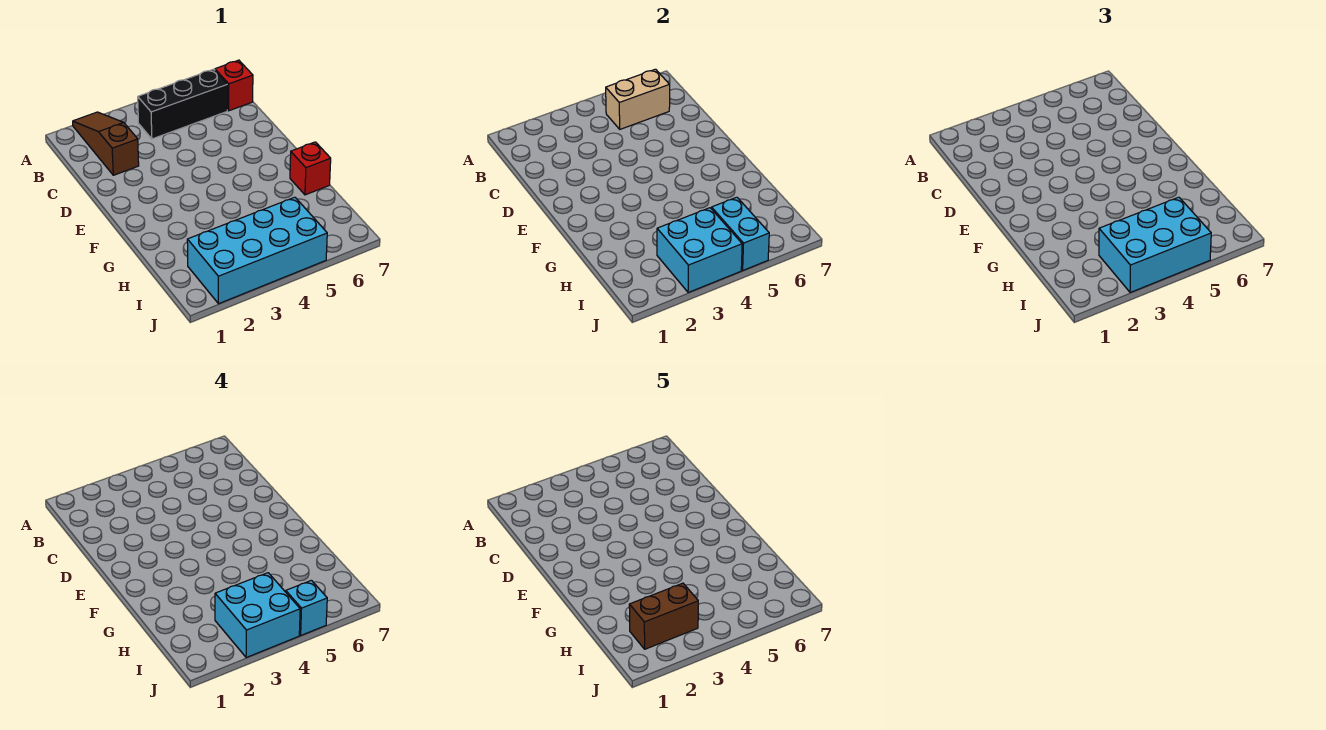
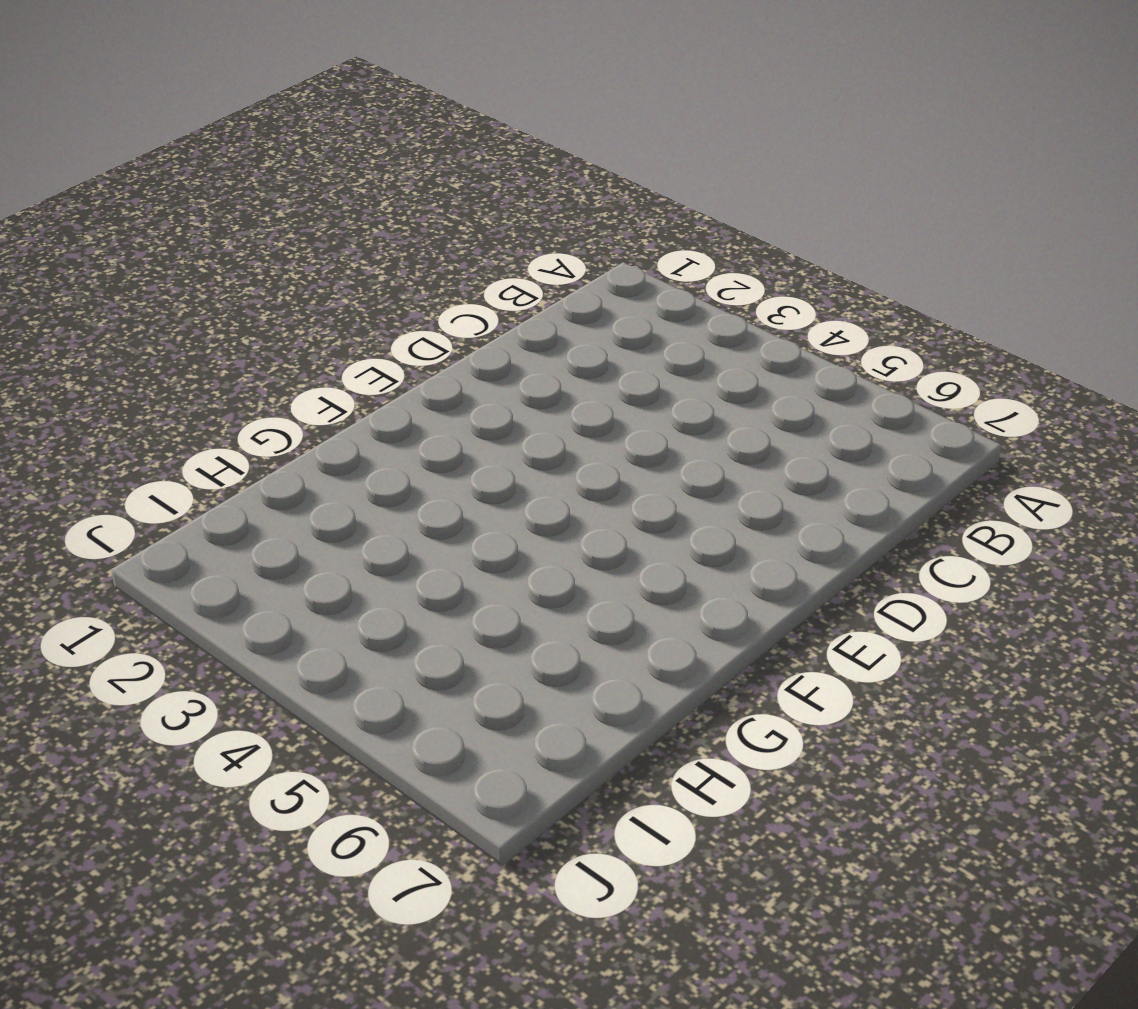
none -> brown slope A2:C2 level 1 top C
none -> black brick B4:B6 level 1
none -> red brick B7 level 1

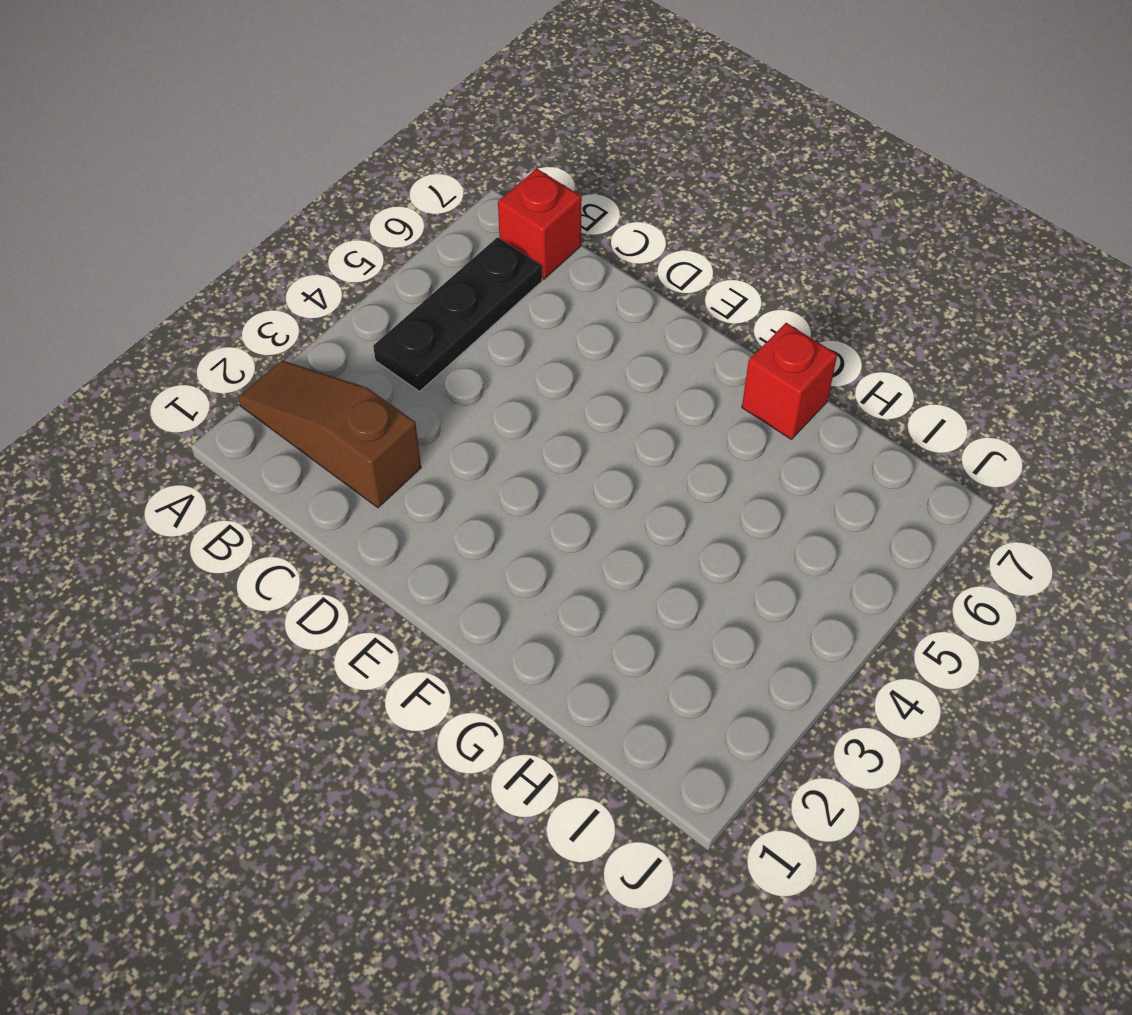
black plate B4:B6 level 1 -> black brick B4:B6 level 1
none -> cyan brick I2:J5 level 1
none -> tan brick B5:B6 level 2
none -> cyan brick I3:J4 level 2

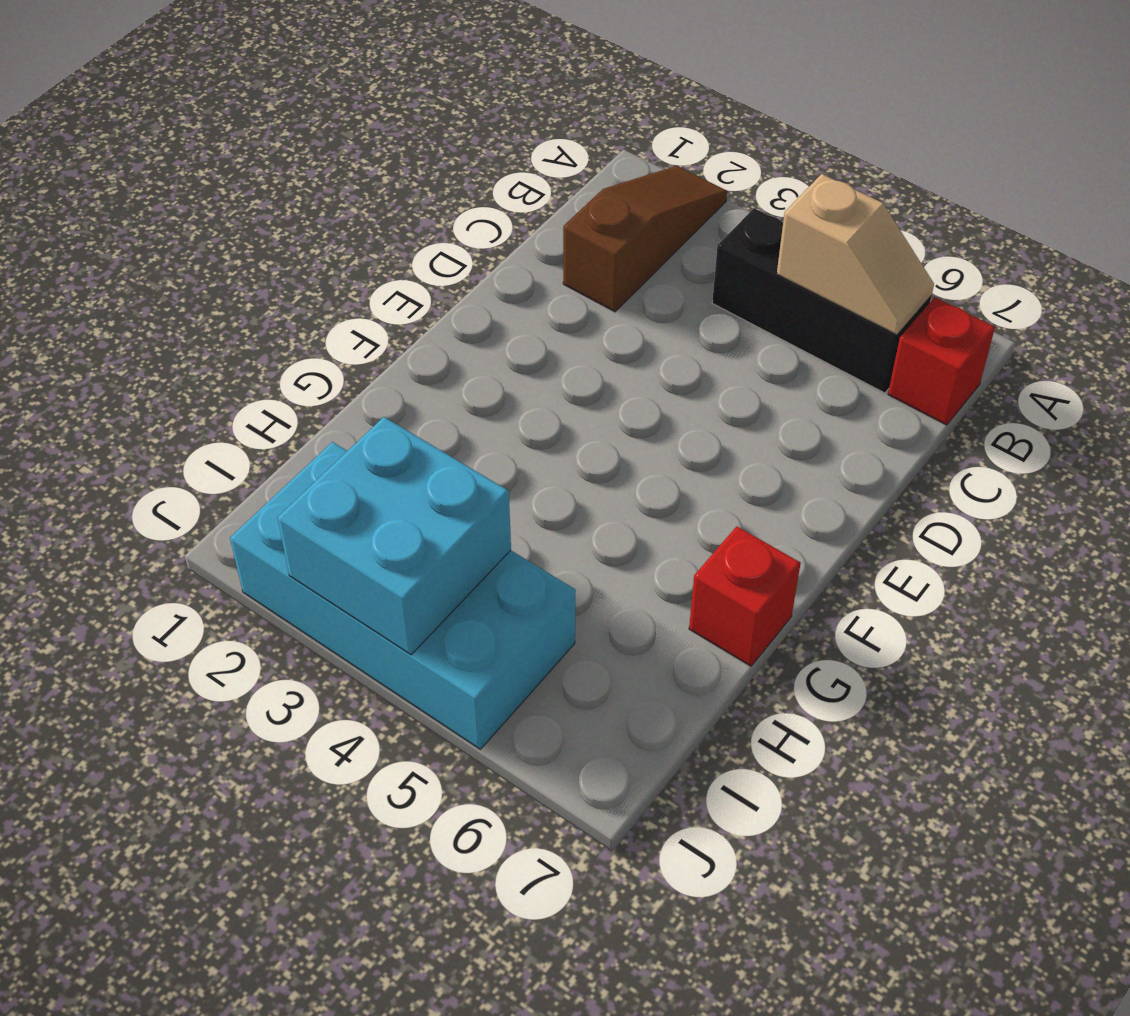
tan slope B5:B6 level 2 top 5 -> tan brick B5:B6 level 2
none -> cyan brick I5:J5 level 2
none -> cyan brick I3:J5 level 3
none -> cyan brick I3:J4 level 4

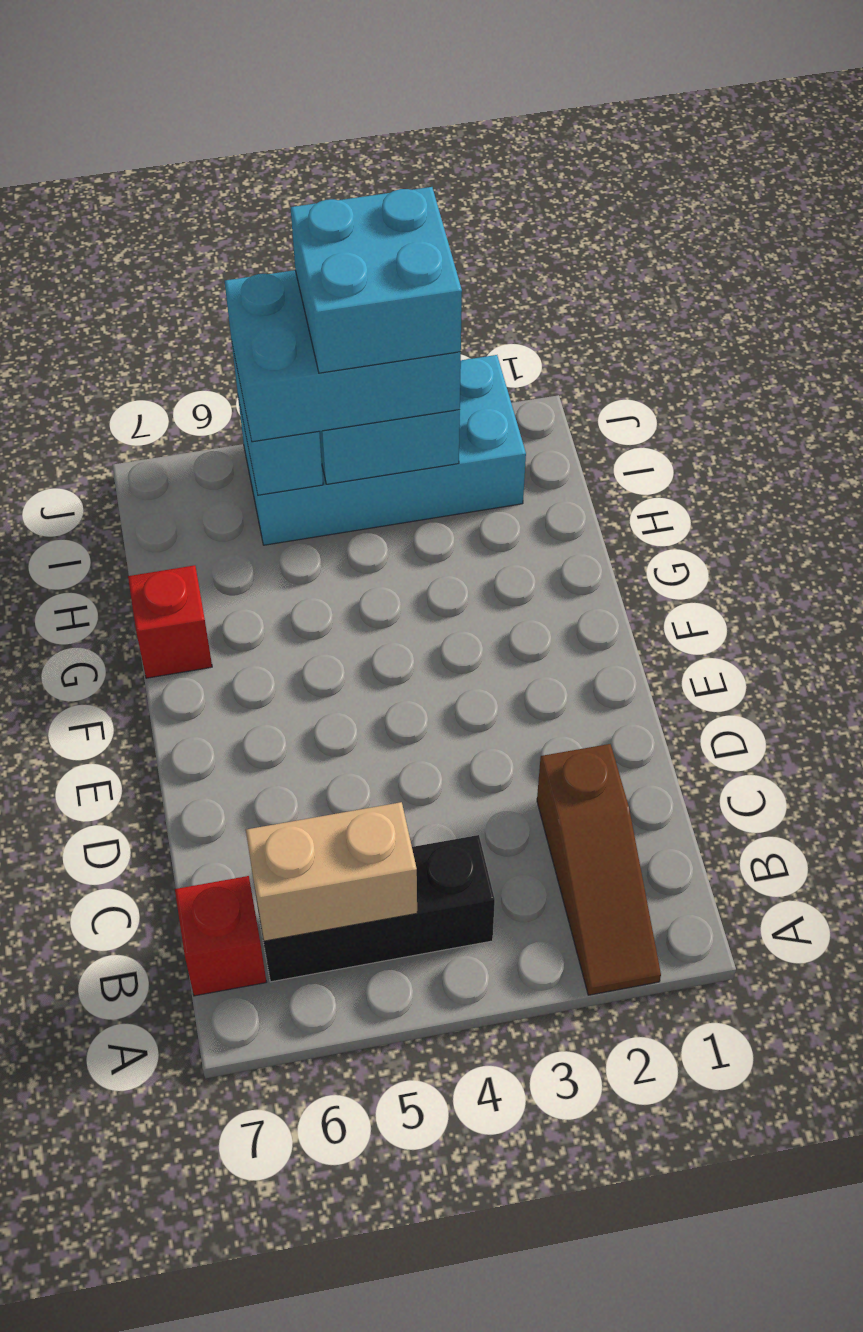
none -> cyan brick J5 level 4
none -> brown brick I2:I3 level 5

